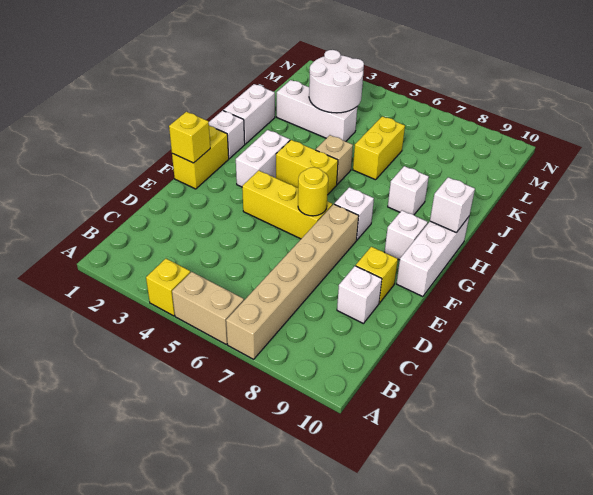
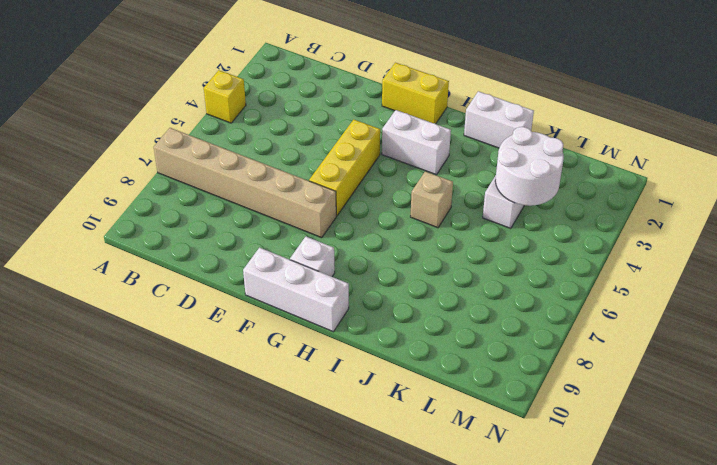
none -> tan brick A5:A6 level 1
none -> white brick D9 level 1
none -> yellow brick E9 level 1

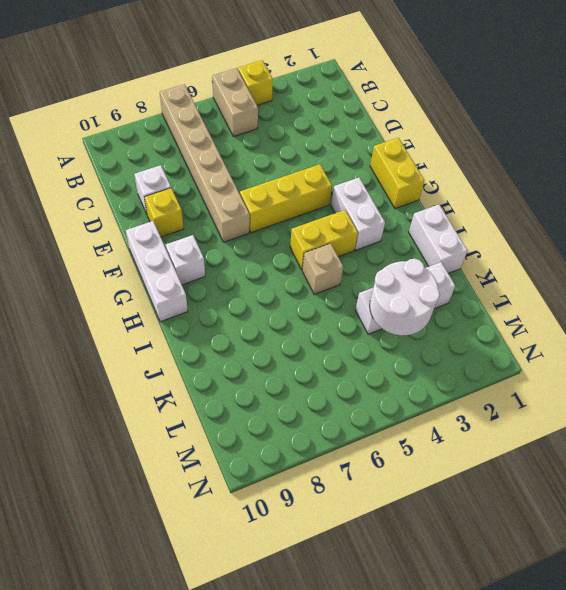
tan brick A5:B5 level 1 -> tan brick A5:A6 level 1
none -> white brick G7 level 1
none -> white brick H1 level 1
none -> white brick I8 level 1

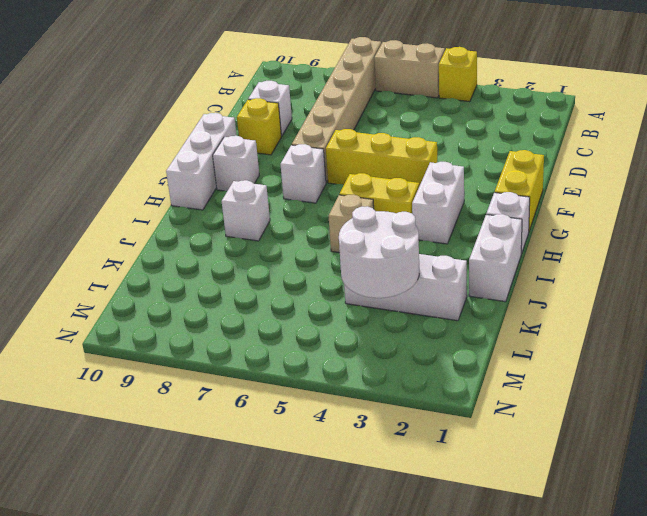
none -> yellow brick J6:K6 level 1
none -> yellow brick F1 level 2
none -> yellow round brick F6 level 2

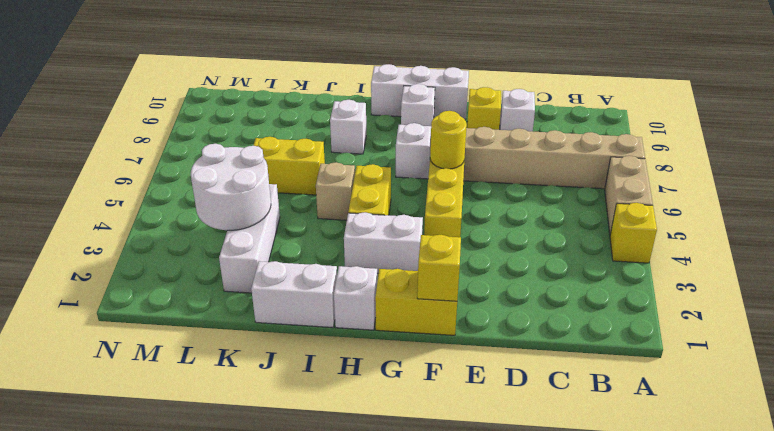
none -> white brick H10 level 2

